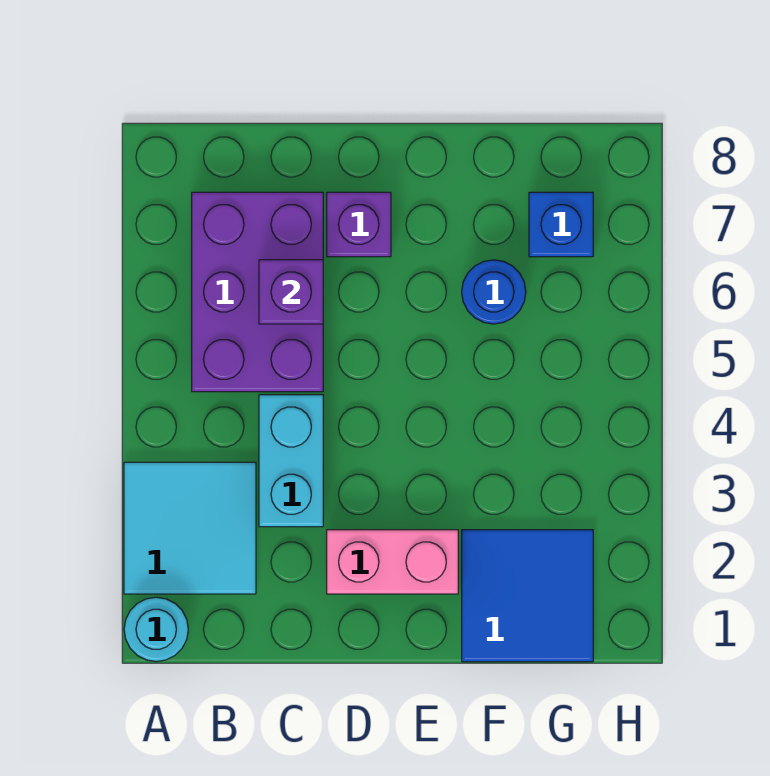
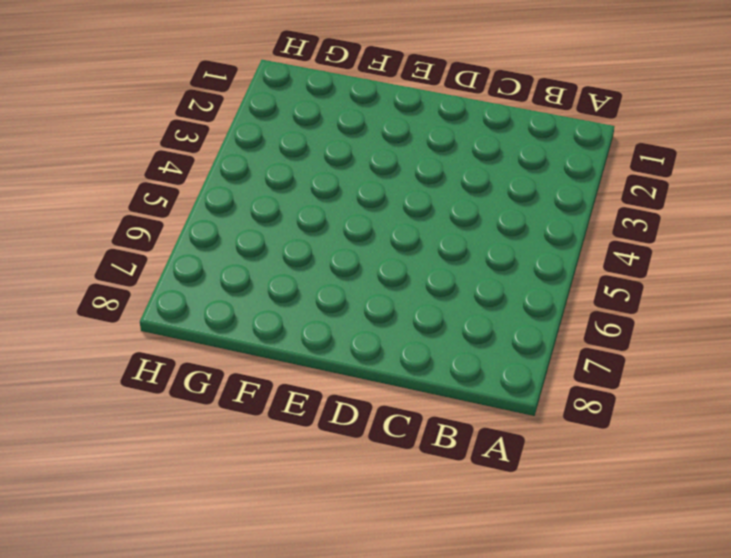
none -> cyan round brick A1 level 1
none -> cyan tile A2:B3 level 1

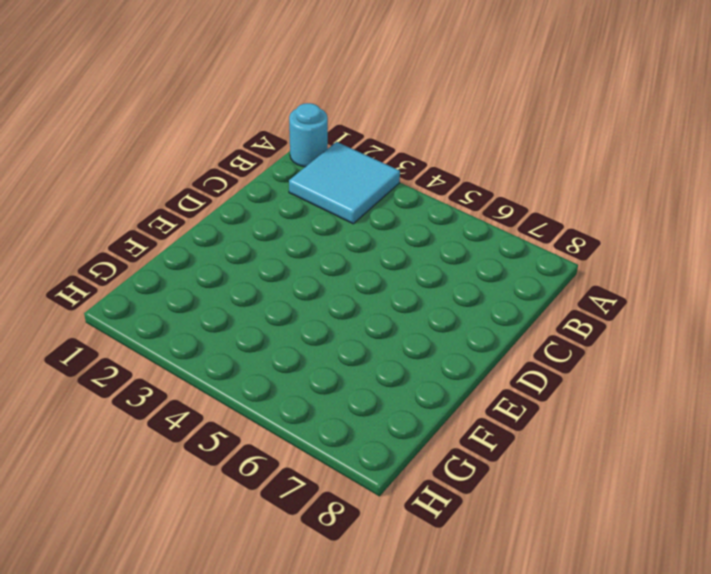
none -> purple brick B5:C7 level 1
none -> cyan brick C3:C4 level 1

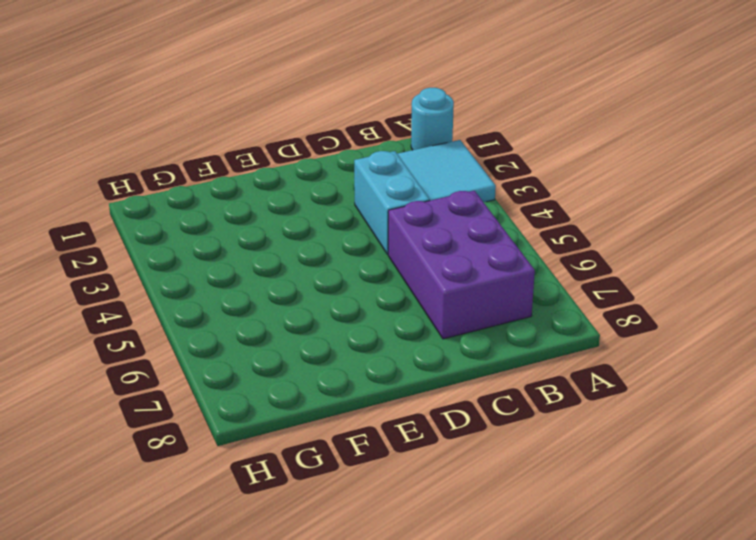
none -> pink brick D2:E2 level 1
none -> purple brick D7 level 1

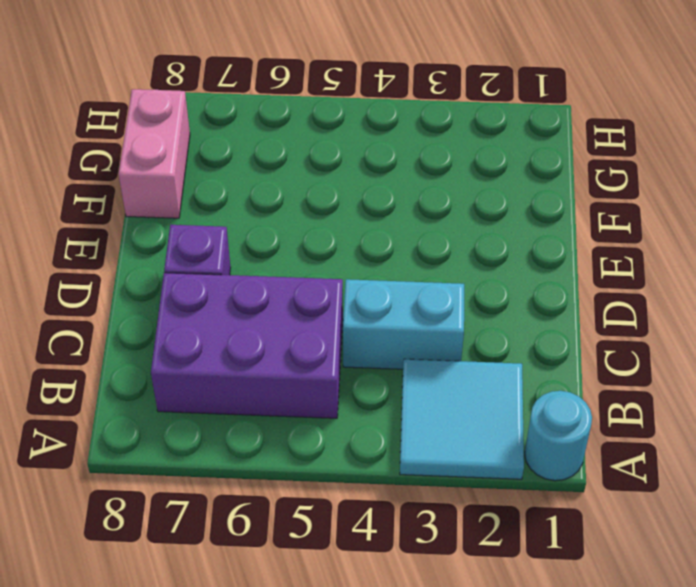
pink brick F8:G8 level 1 -> pink brick D2:E2 level 1
none -> blue tile F1:G2 level 1
none -> blue round brick F6 level 1

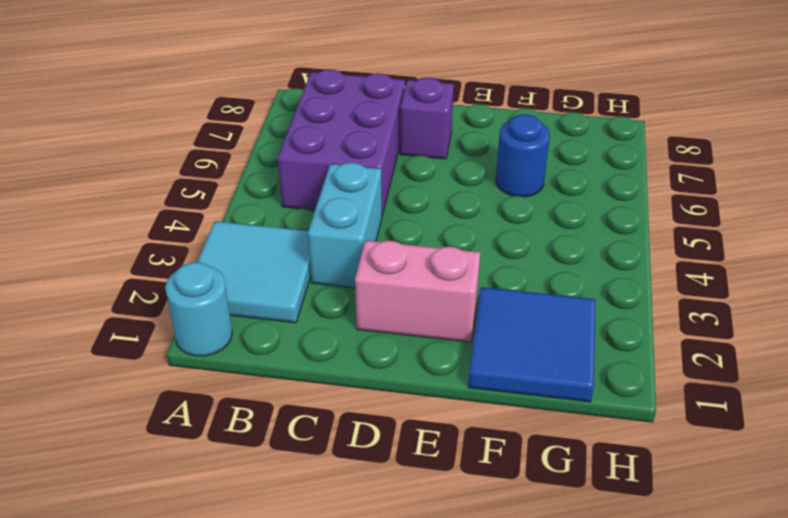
none -> blue brick G7 level 1
none -> purple brick C6 level 2

